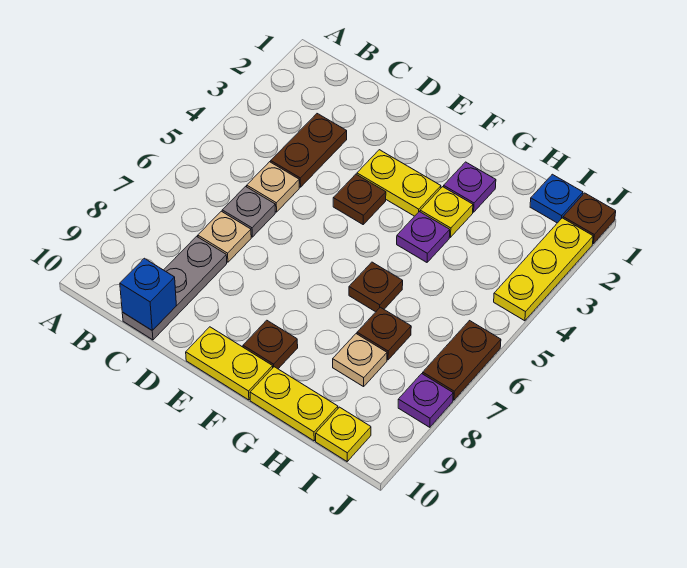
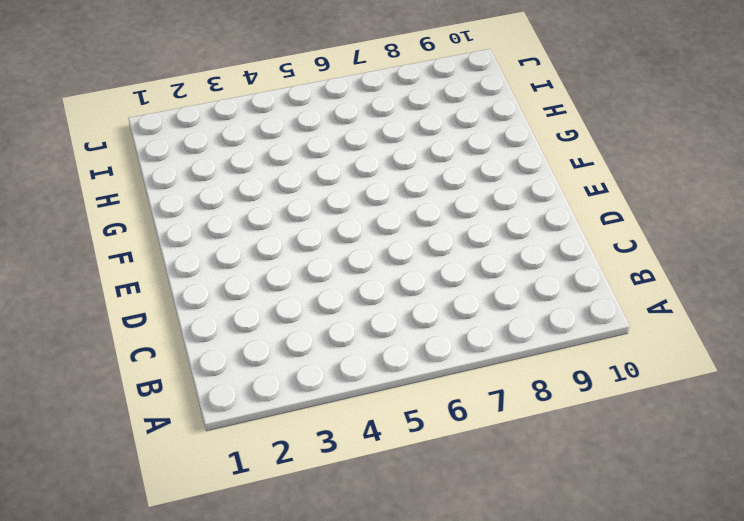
none -> brown plate C3:C4 level 1
none -> tan plate C5 level 1
none -> grey plate C6 level 1

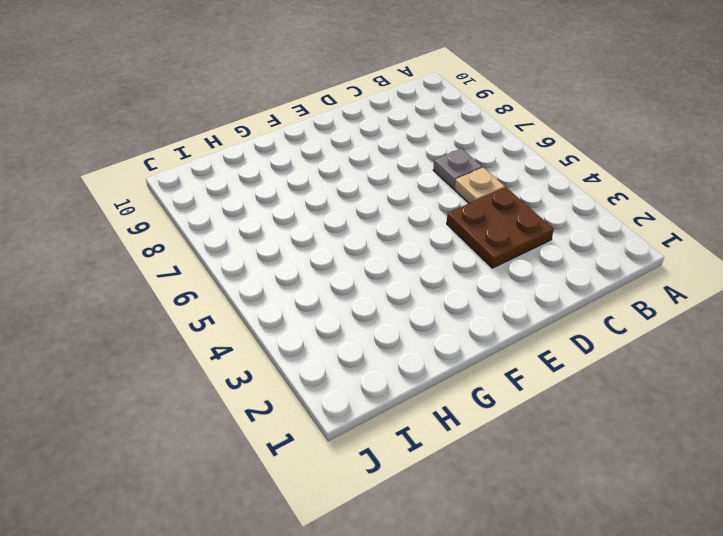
brown plate C3:D4 level 1 -> brown plate C3:C4 level 1
none -> tan plate C7 level 1
none -> grey plate C8:C10 level 1
none -> yellow plate E3:F3 level 1

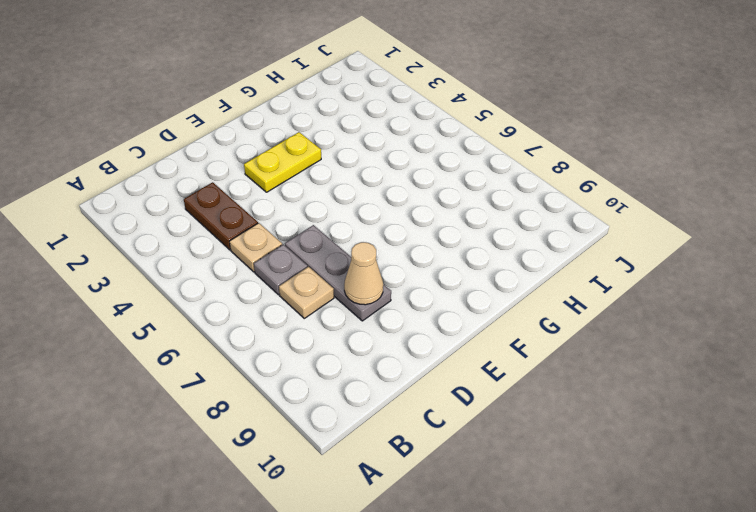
grey plate D6:D8 level 1 -> grey plate C8:C10 level 1
tan cone D8 level 2 -> none
none -> brown plate E4 level 1
none -> yellow plate E10:F10 level 1
none -> brown plate F9 level 1

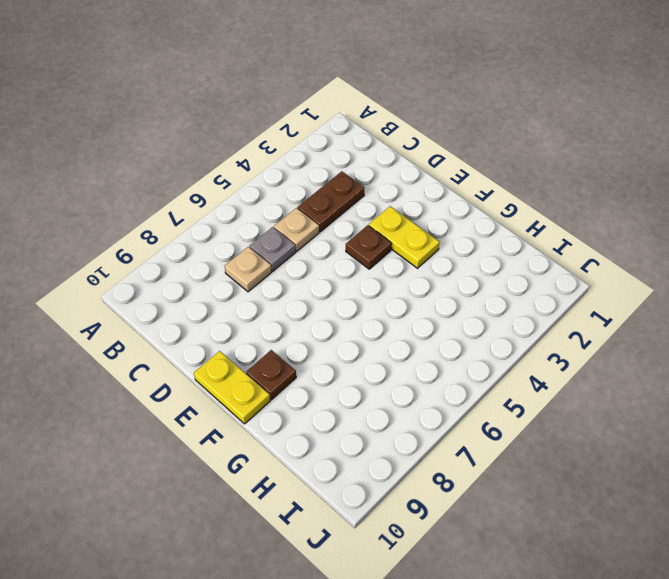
none -> grey plate C8:C10 level 1
none -> purple plate G2 level 1
none -> yellow plate G3 level 1

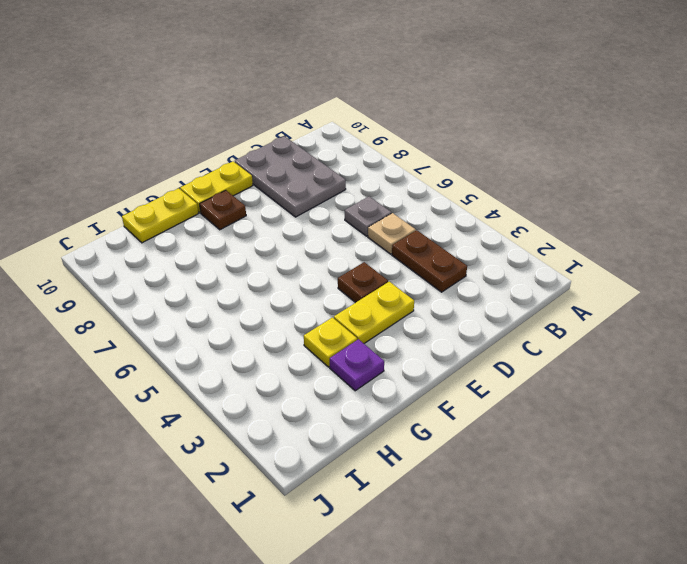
grey plate C8:D10 level 1 -> grey plate C8:C10 level 1
none -> tan plate C7 level 1
none -> purple plate G4 level 1
none -> brown plate G6 level 1

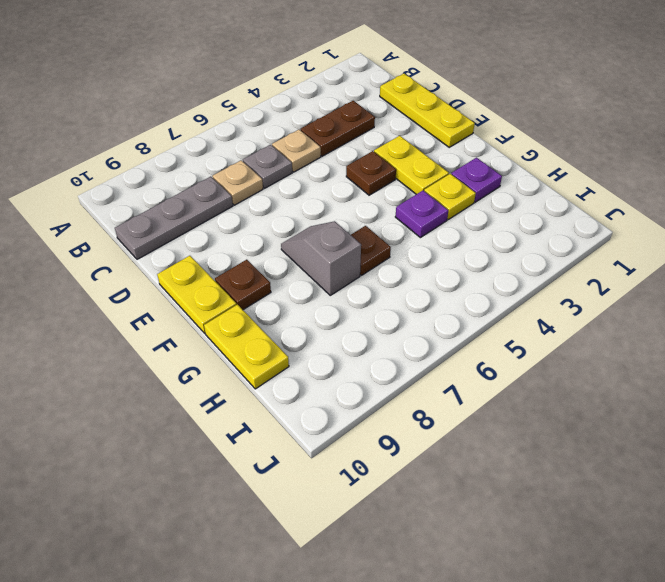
yellow plate C1:E1 level 1 -> yellow plate J2:J4 level 1
grey slope F7:G7 level 1 top G -> none
none -> brown plate H7 level 1
none -> tan plate H8 level 1
none -> blue plate I1 level 1

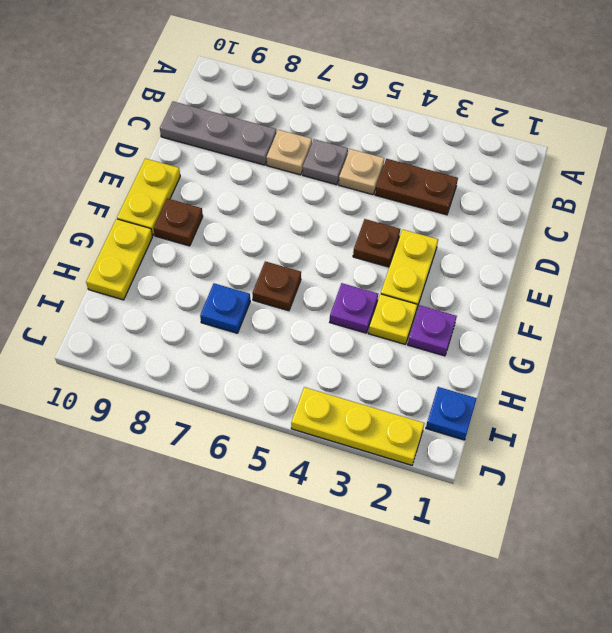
blue plate H7 level 1 -> brown plate H7 level 1
none -> tan plate H8 level 1
none -> yellow plate I10 level 1
none -> brown plate J1 level 1

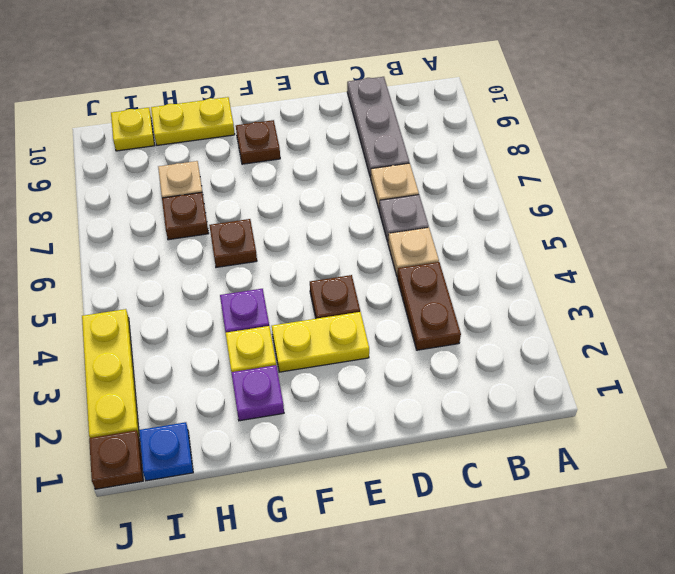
none -> yellow plate E10:F10 level 1
none -> brown plate J6:J7 level 1
none -> purple plate J8 level 1

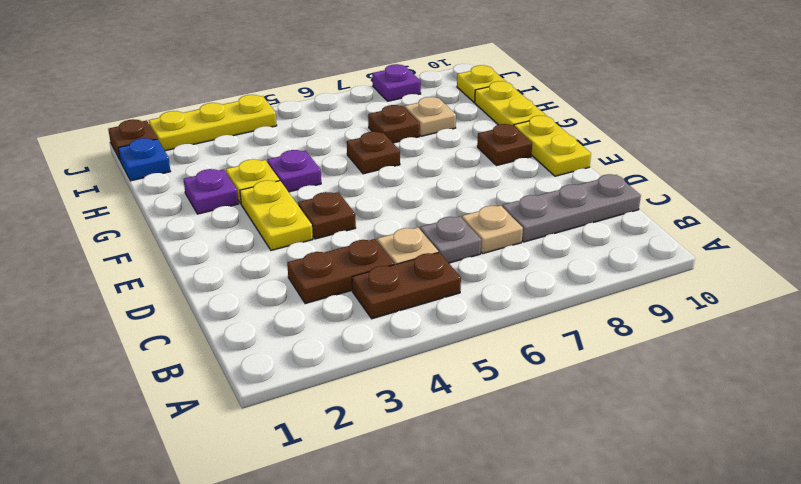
brown plate B4:B5 level 1 -> brown plate J6:J7 level 1
none -> blue brick C10 level 2

